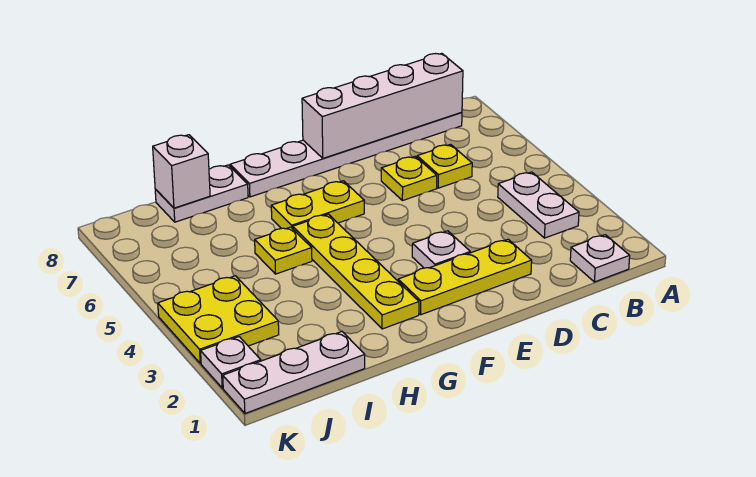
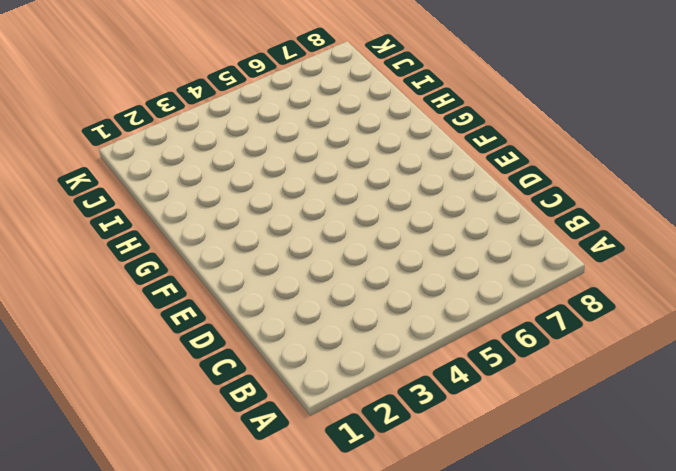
none -> white plate B1 level 1
none -> white plate B3:B4 level 1
none -> white plate B8:G8 level 1

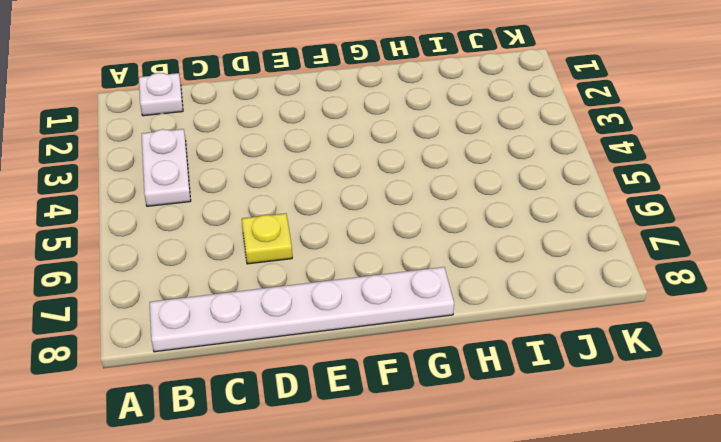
none -> yellow plate C6 level 1
none -> yellow plate D2:F2 level 1
none -> white plate E3 level 1

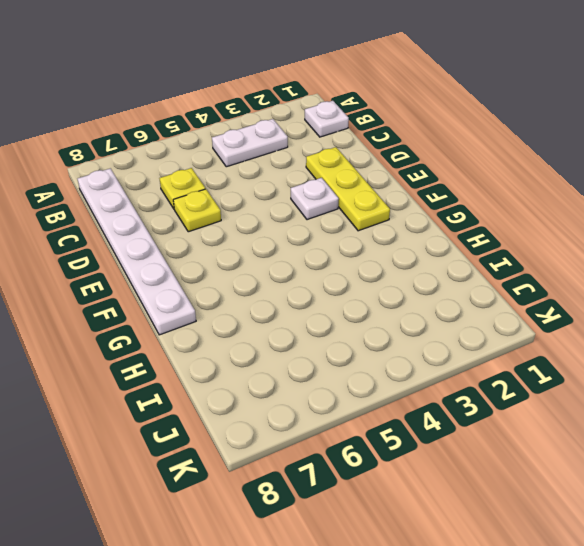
none -> yellow plate F6:G6 level 1
none -> yellow plate G2:G5 level 1
none -> yellow plate H5 level 1

